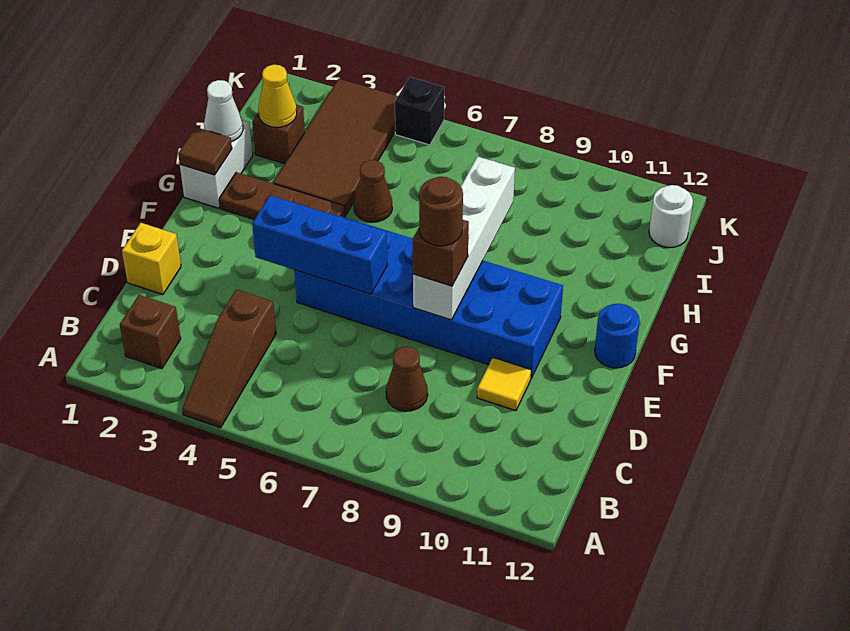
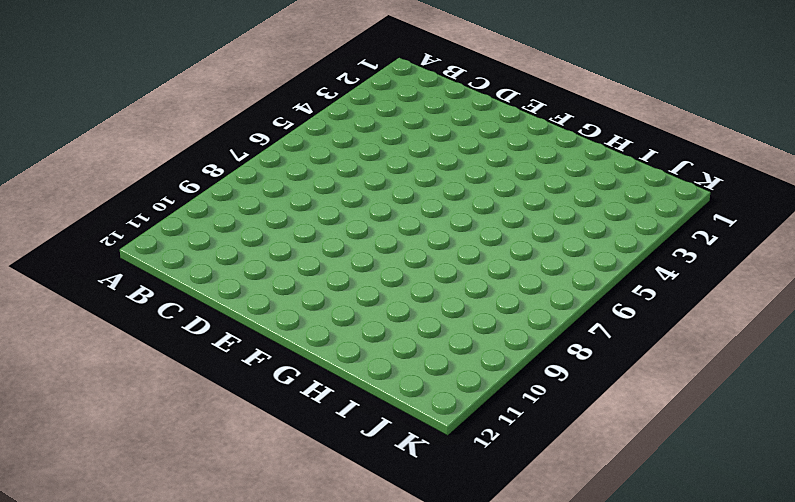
none -> brown slope A4:C4 level 1 top C
none -> brown brick B2 level 1
none -> brown cone C8 level 1

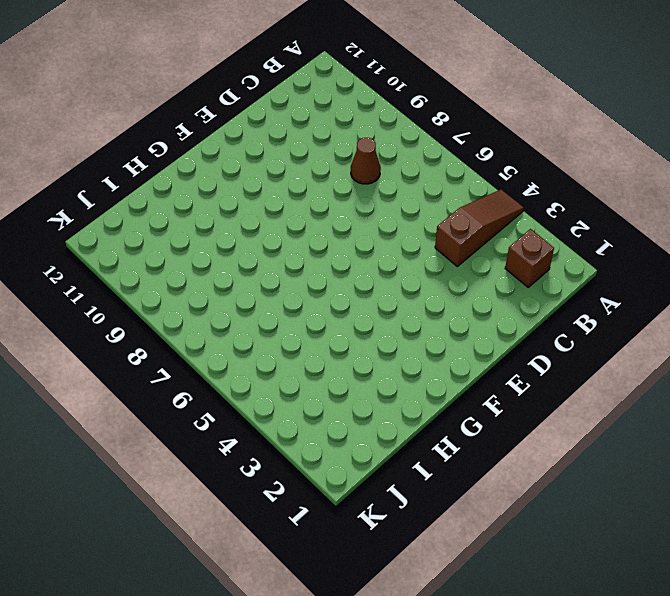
none -> yellow brick D1 level 1
none -> yellow tile D10 level 1
none -> blue brick E5:F10 level 1

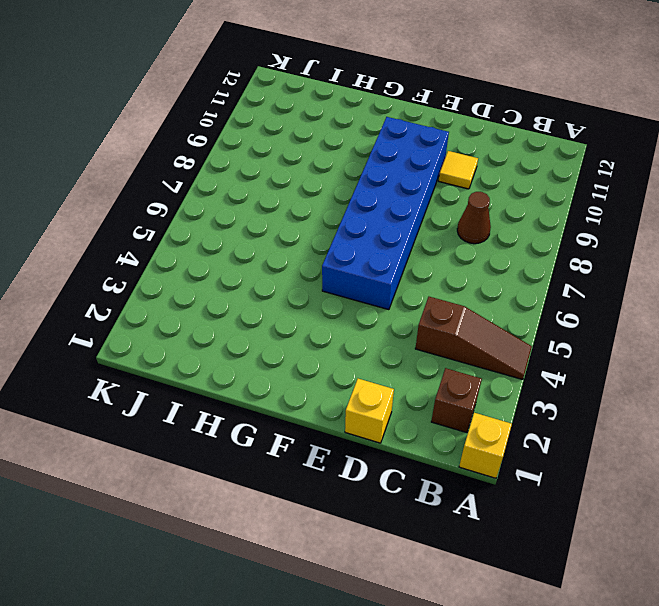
yellow brick A1 level 1 -> none
none -> blue round brick F12 level 1
none -> white brick G1:H1 level 1
none -> brown plate G2:G4 level 1

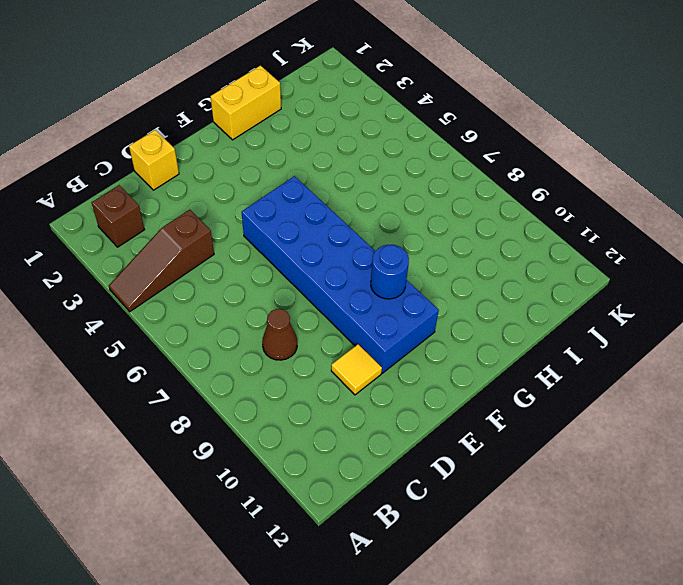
blue round brick F9 level 2 -> blue round brick F12 level 1
yellow brick G1:H1 level 1 -> white brick G1:H1 level 1
none -> brown plate G2:G4 level 1
none -> brown tile H3:K4 level 1
none -> brown cone H5 level 1

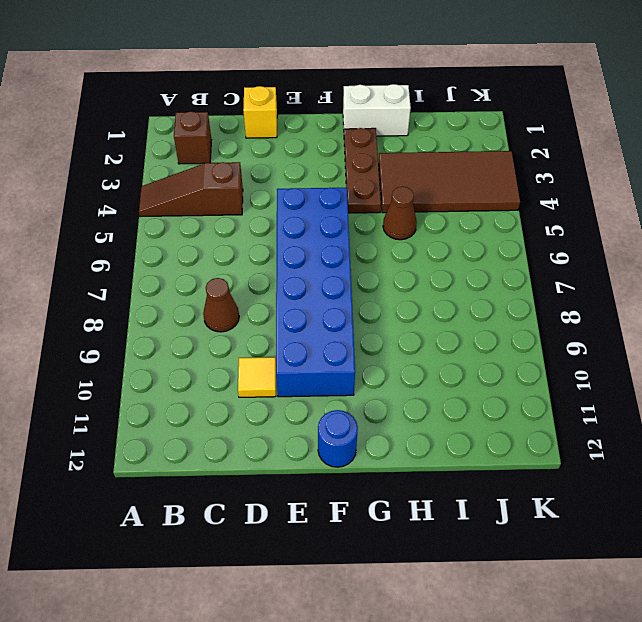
none -> brown brick I2 level 1
none -> white round brick J12 level 1
none -> black brick K5 level 1

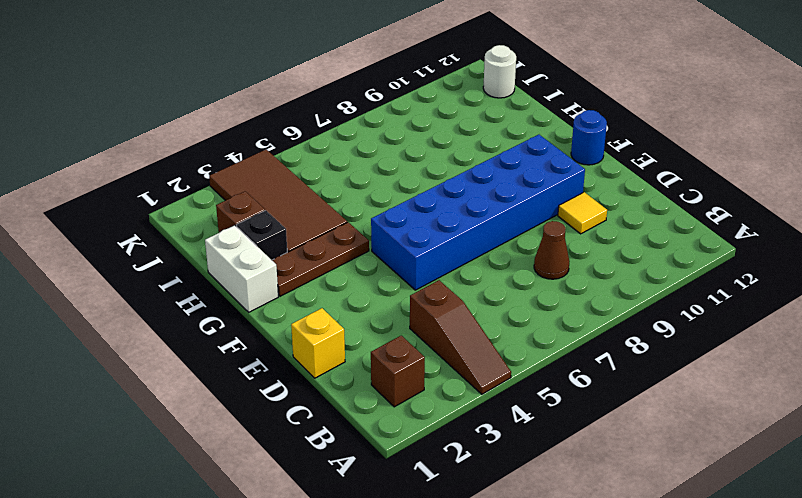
black brick H2 level 1 -> black brick K5 level 1
none -> brown cone H5 level 1
none -> blue brick E4:E6 level 2
none -> white brick E8:H8 level 2

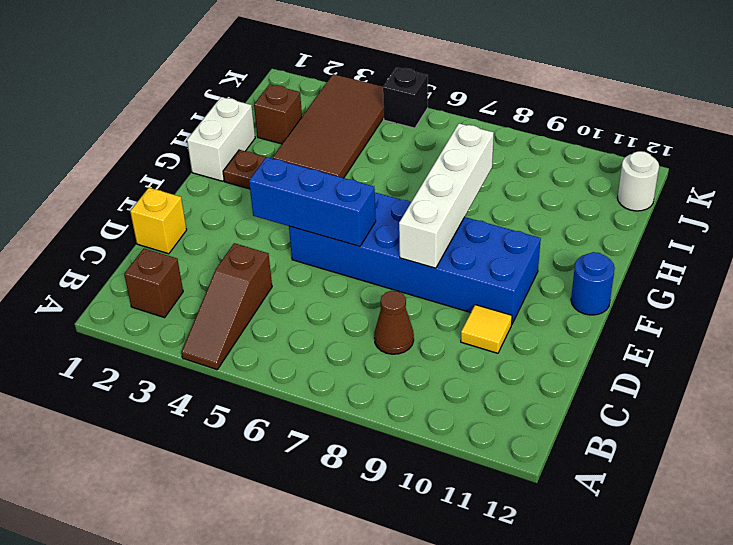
none -> brown cone H5 level 1
none -> brown tile G1 level 2
none -> white cone H1 level 2

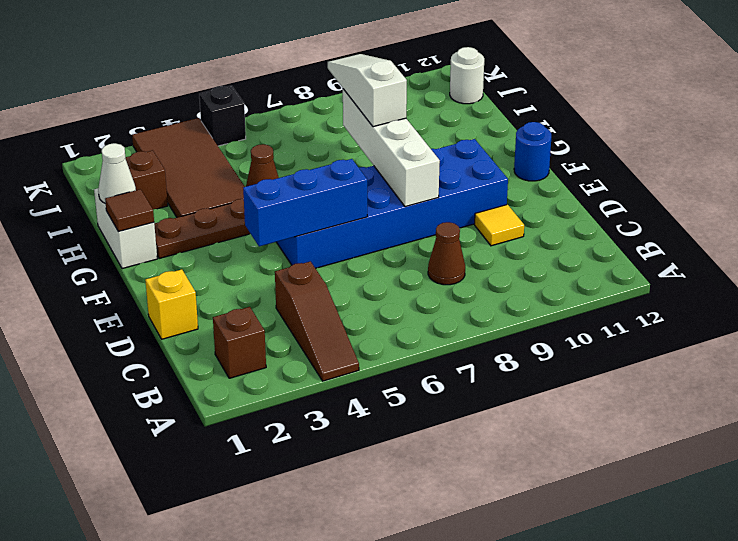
white slope G8:I8 level 3 top G -> none
none -> yellow cone I2 level 2
none -> brown brick E8 level 3
none -> brown round brick E8 level 4

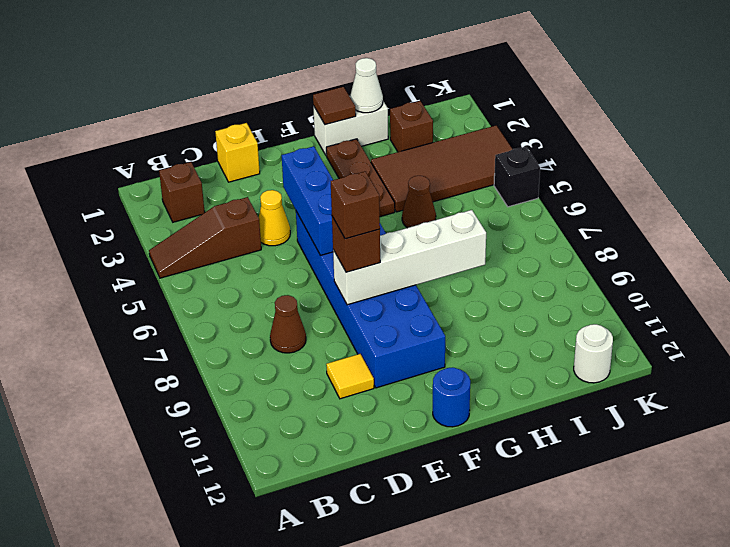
yellow cone D4 level 1 -> yellow cone I2 level 2
brown brick E8 level 4 -> brown round brick E8 level 4

